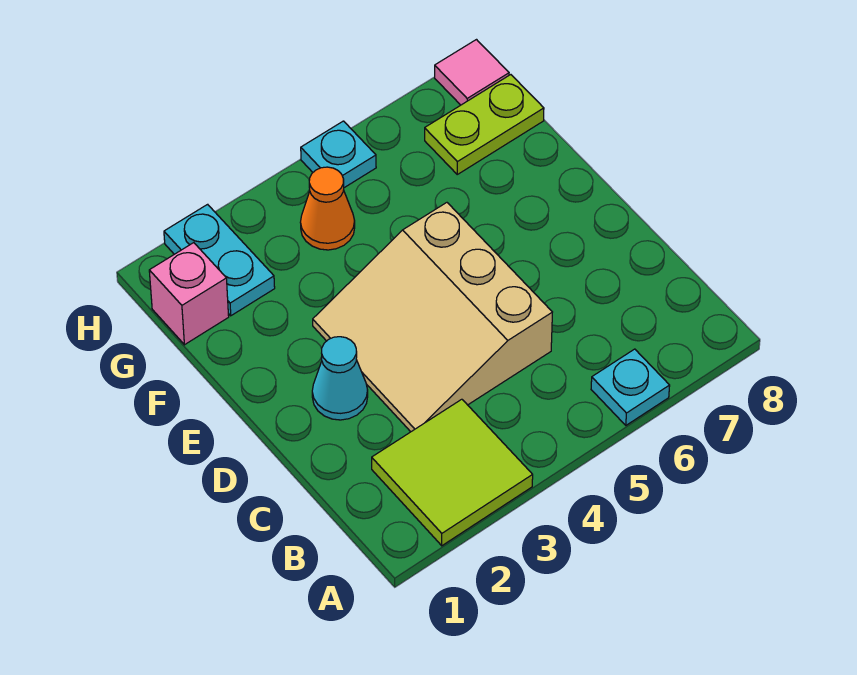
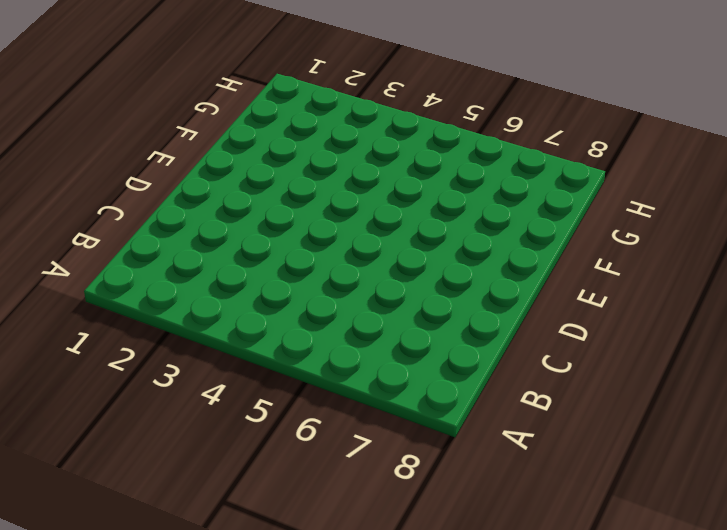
none -> lime tile A2:B3 level 1
none -> cyan plate A6 level 1

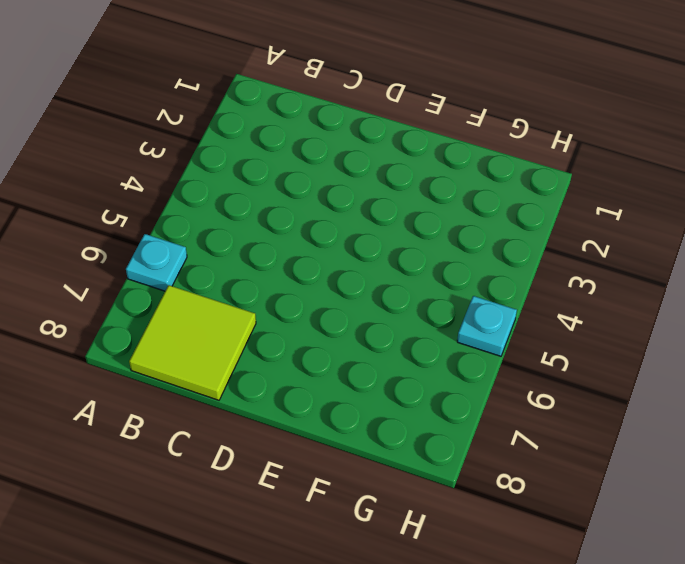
lime tile B7:C8 level 1 -> lime tile A2:B3 level 1
none -> tan slope C3:E5 level 1 top 5
none -> cyan cone D2 level 1

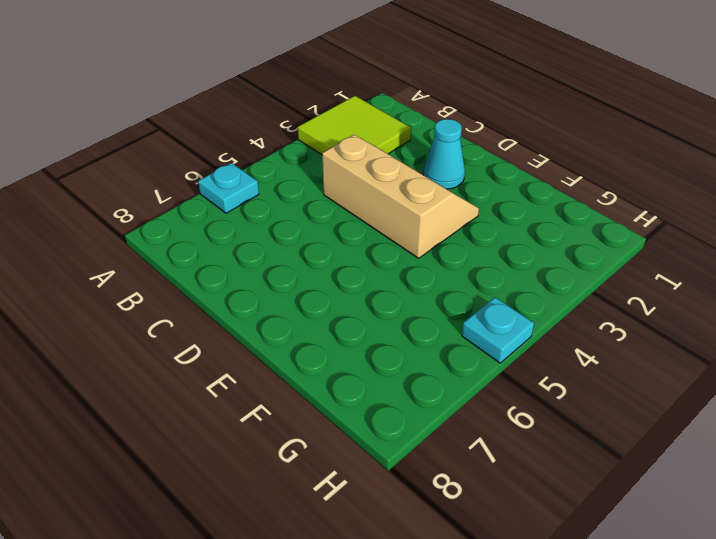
tan slope C3:E4 level 1 top 4 -> tan slope C3:E5 level 1 top 5
none -> pink brick G1 level 1
none -> cyan plate G2:H2 level 1

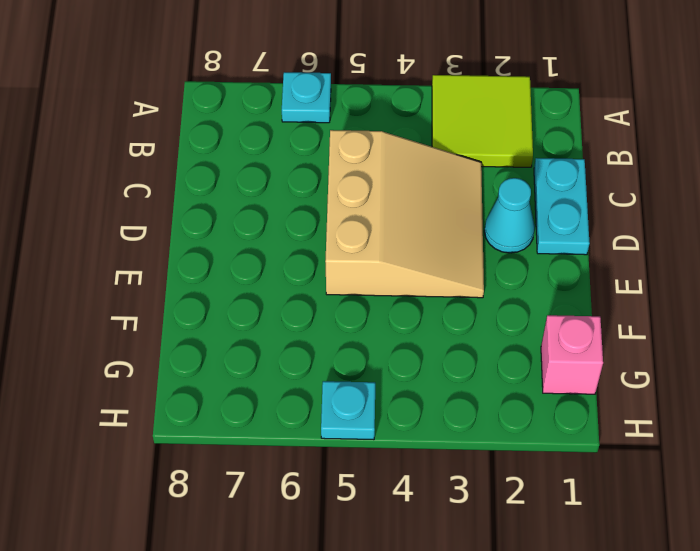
cyan plate C1:D1 level 1 -> cyan plate G2:H2 level 1
none -> orange cone G4 level 1
none -> lime plate G7:G8 level 1

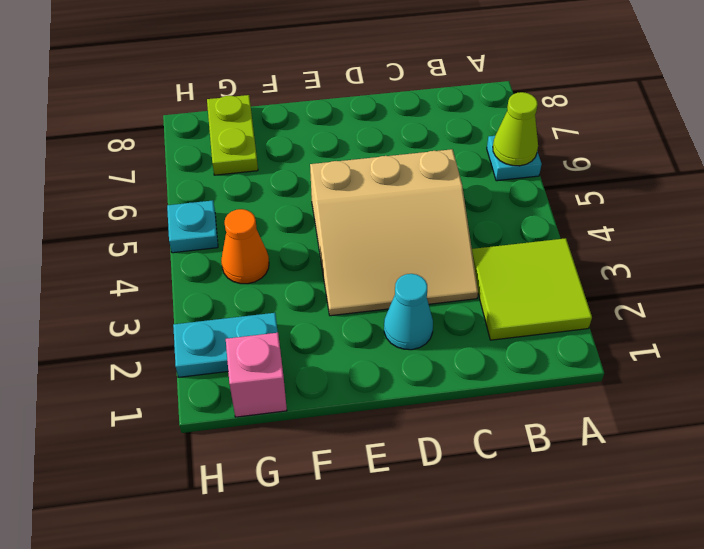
lime cone A6 level 2 -> none
none -> pink tile H8 level 1

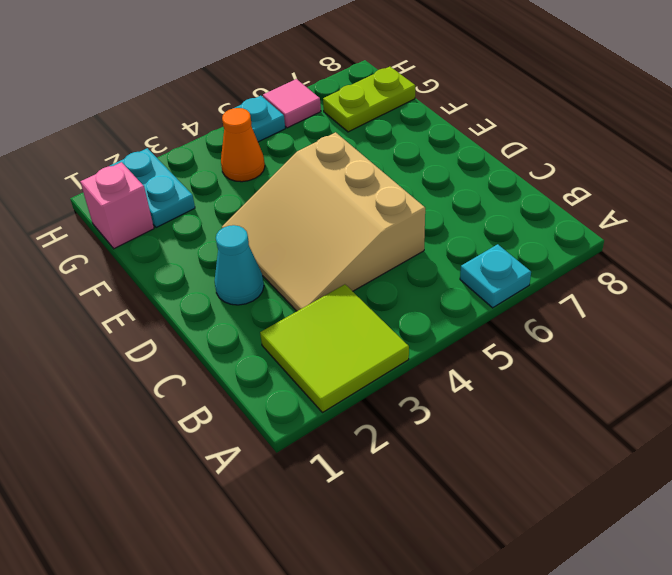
pink tile H6 level 1 -> pink tile H8 level 1

